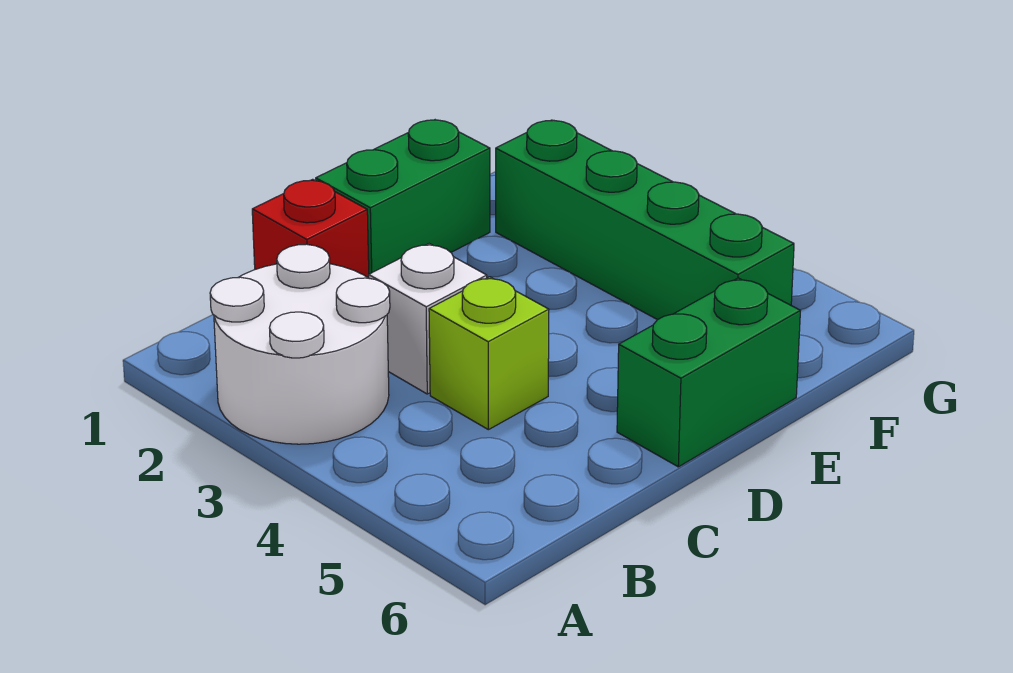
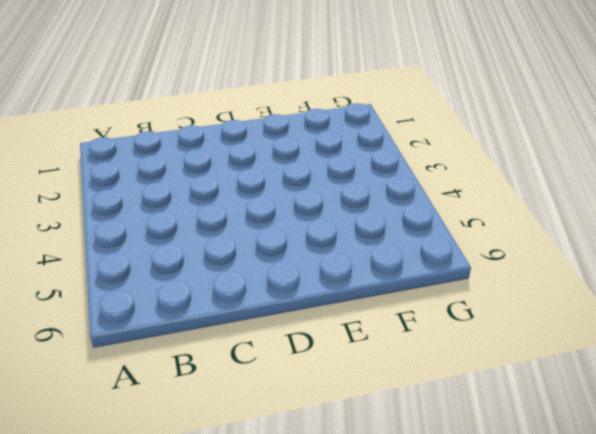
none -> white round brick A2:B3 level 1
none -> red brick C1 level 1

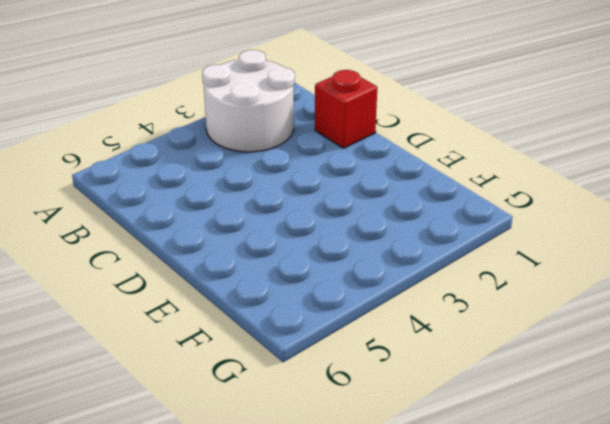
none -> white brick C3 level 1
none -> lime brick C4 level 1

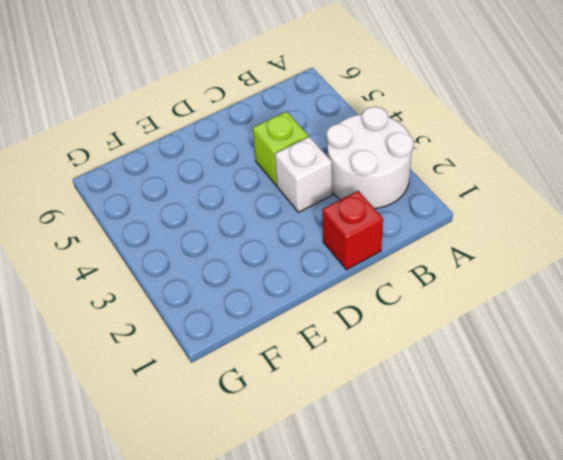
none -> green brick D1:E1 level 1
none -> green brick D6:E6 level 1

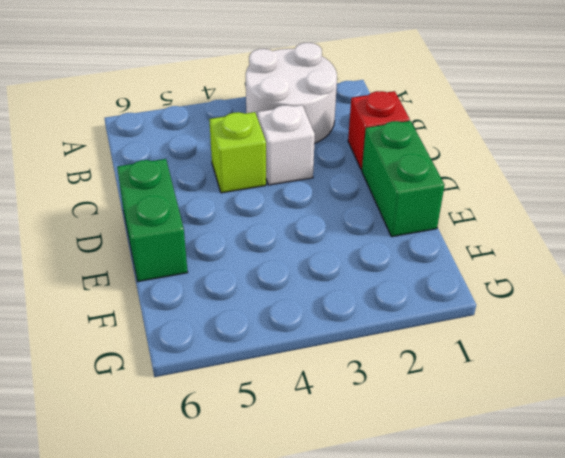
none -> green brick F2:F5 level 1

